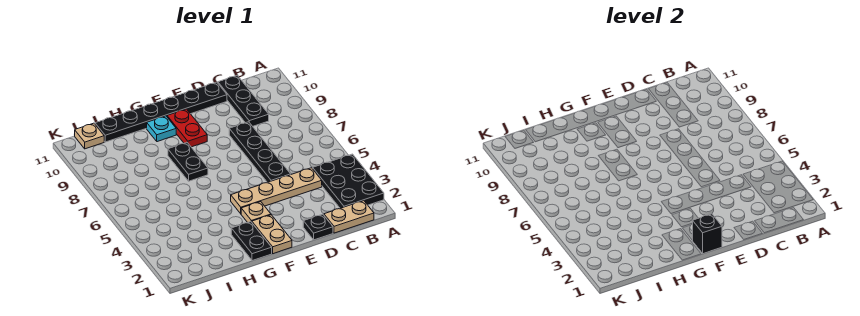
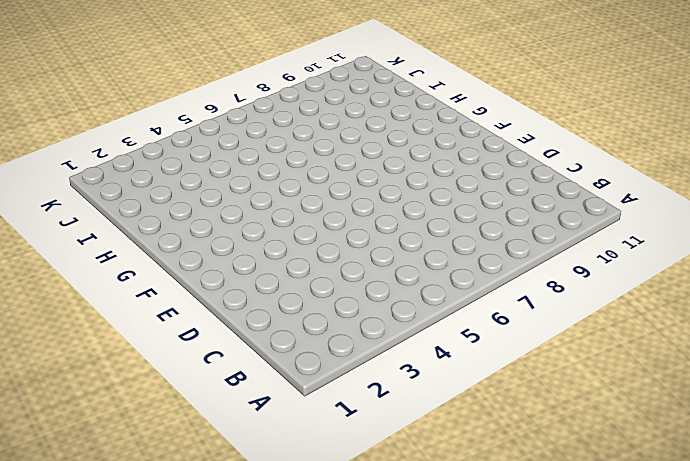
none -> black plate A2:B4 level 1
none -> tan plate B1:C1 level 1
none -> tan plate C4:F4 level 1

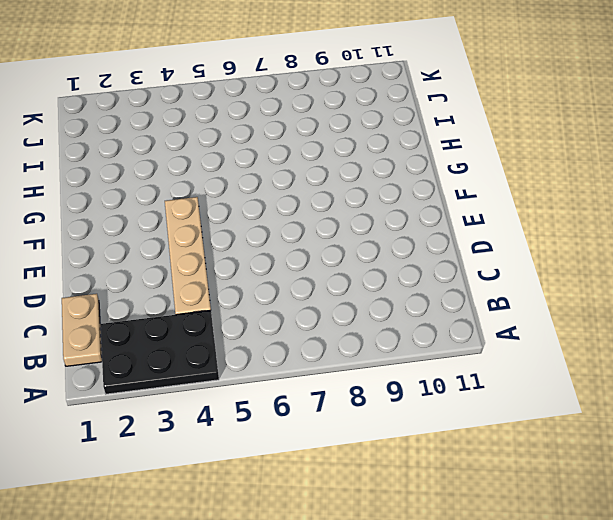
none -> black plate C9:C11 level 1
none -> black plate D1 level 1
none -> black plate D5:D8 level 1

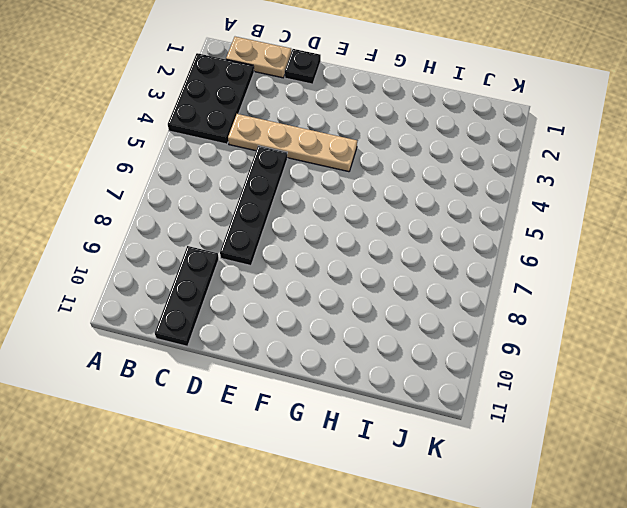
none -> black plate D11:I11 level 1
none -> tan plate F1:F2 level 1
none -> tan plate F3 level 1

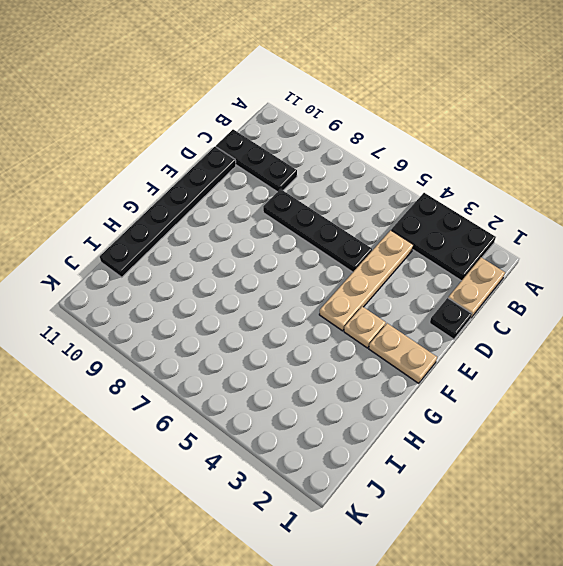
none -> red plate F9:F10 level 1
none -> black plate G1:G2 level 1
none -> black plate G7:G8 level 1

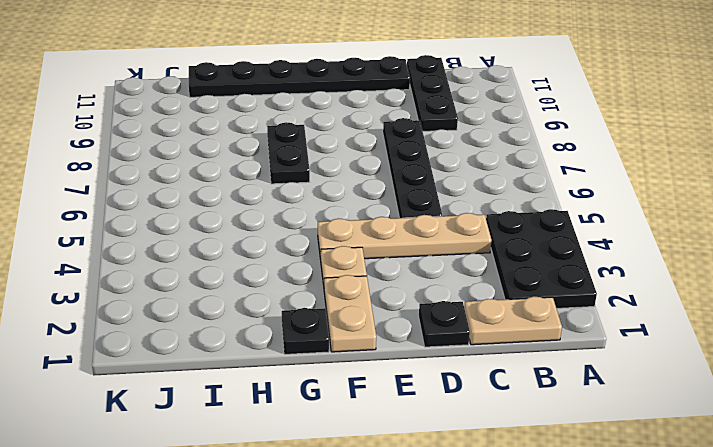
black plate G1 level 1 -> black plate G1:G2 level 1
none -> red plate F9:F10 level 1
none -> cyan plate G10 level 1
none -> tan plate J11 level 1

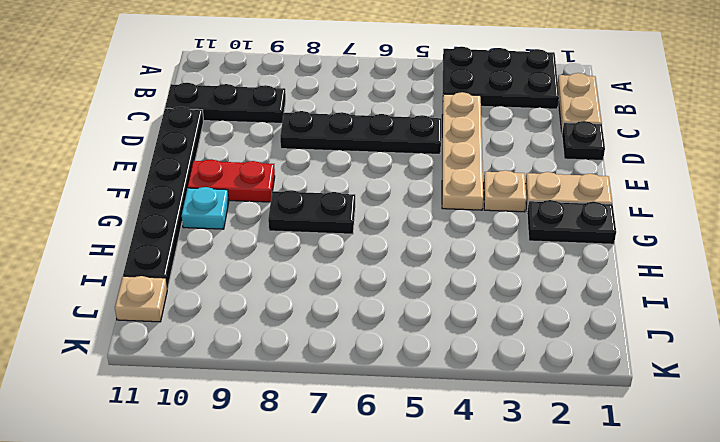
none -> black brick F1 level 2

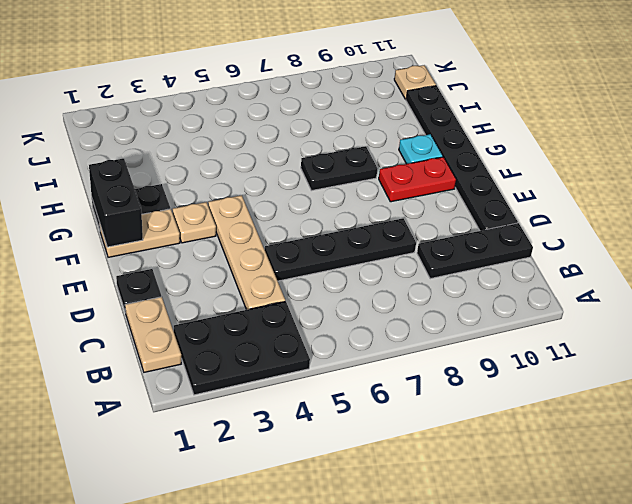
black brick F1:G1 level 2 -> black brick F1 level 2

